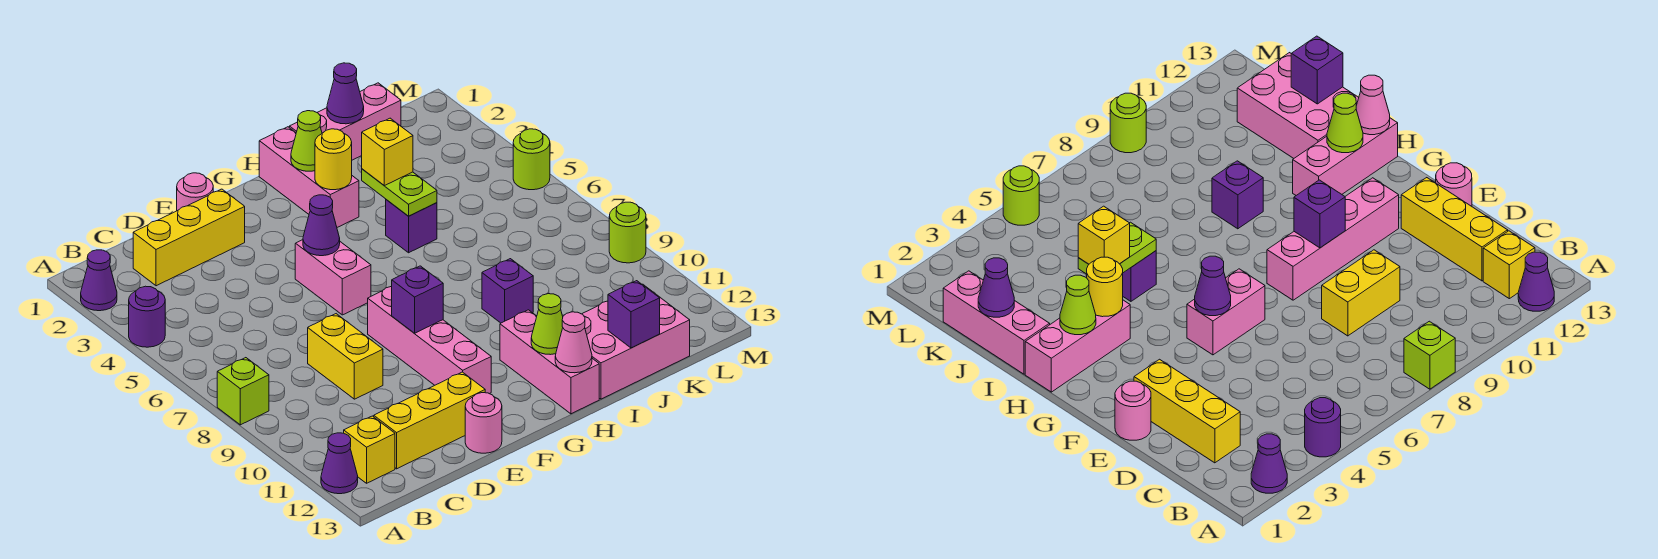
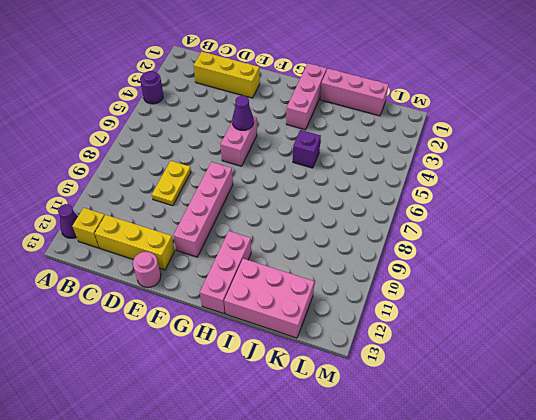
yellow plate D8:D9 level 1 -> yellow brick D8:D9 level 1
none -> purple cone A2 level 1
none -> lime brick A8 level 1
none -> pink round brick E1 level 1
none -> purple brick I9 level 1

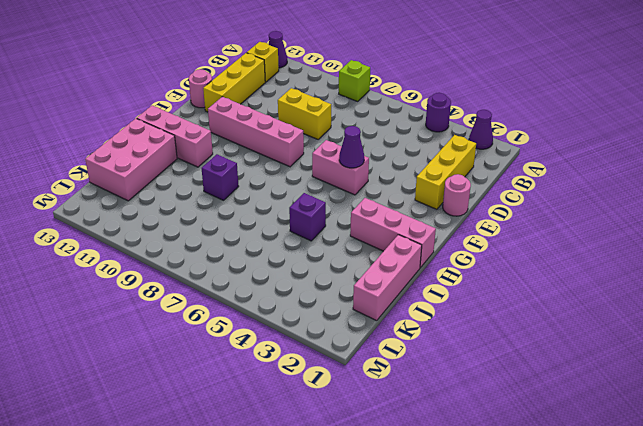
none -> lime round brick M5 level 1
none -> lime round brick M9 level 1
none -> purple brick F9 level 2
none -> lime cone H2 level 2

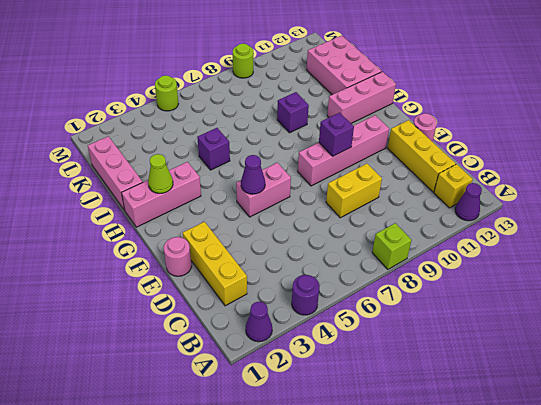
none -> yellow round brick H3 level 2
none -> lime cone H12 level 2
none -> pink cone H13 level 2
none -> lime plate I4:I5 level 2

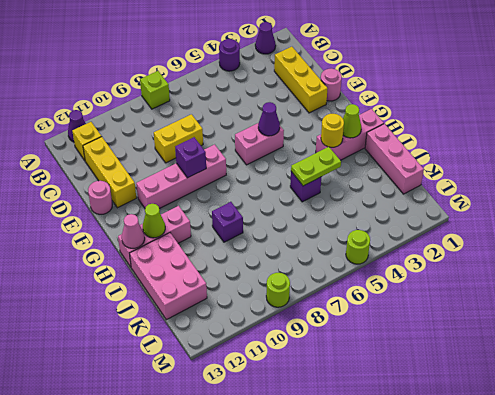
none -> purple cone J1 level 2
none -> purple brick J13 level 2
none -> yellow brick I4 level 3

